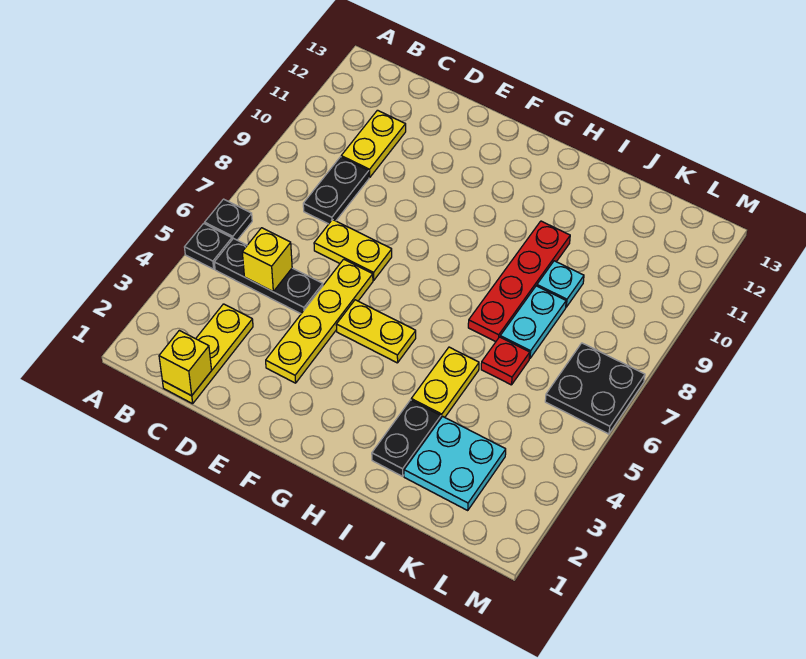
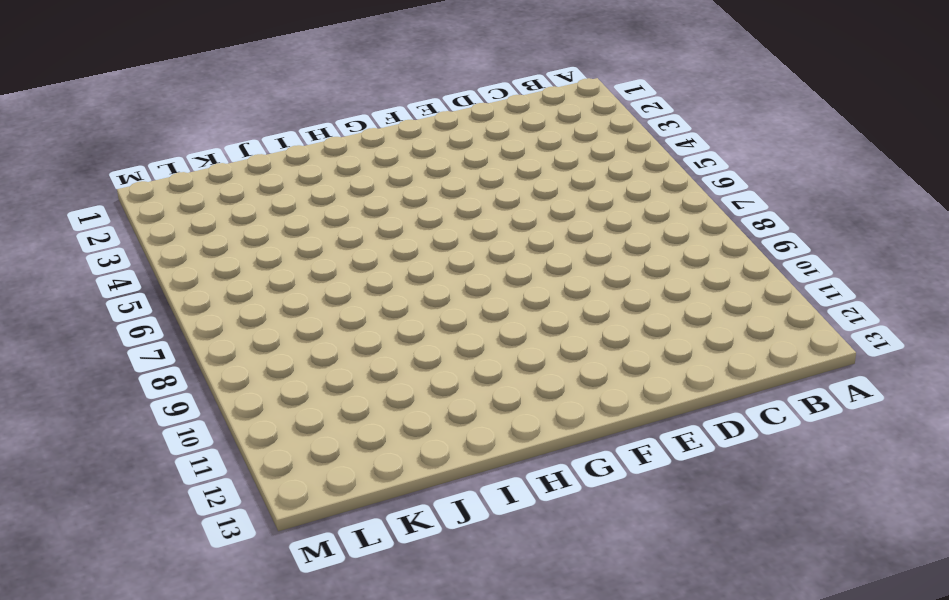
none -> black plate A5 level 1
none -> black plate A6 level 1
none -> black plate B5:D5 level 1

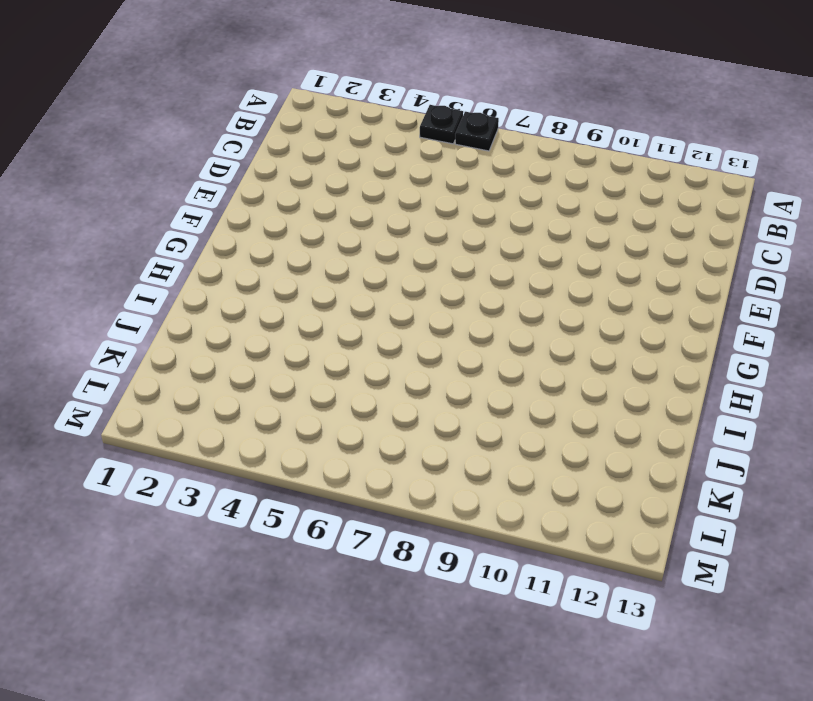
none -> black plate B5:D5 level 1
none -> yellow plate C1:C3 level 1
none -> black plate C8:C9 level 1

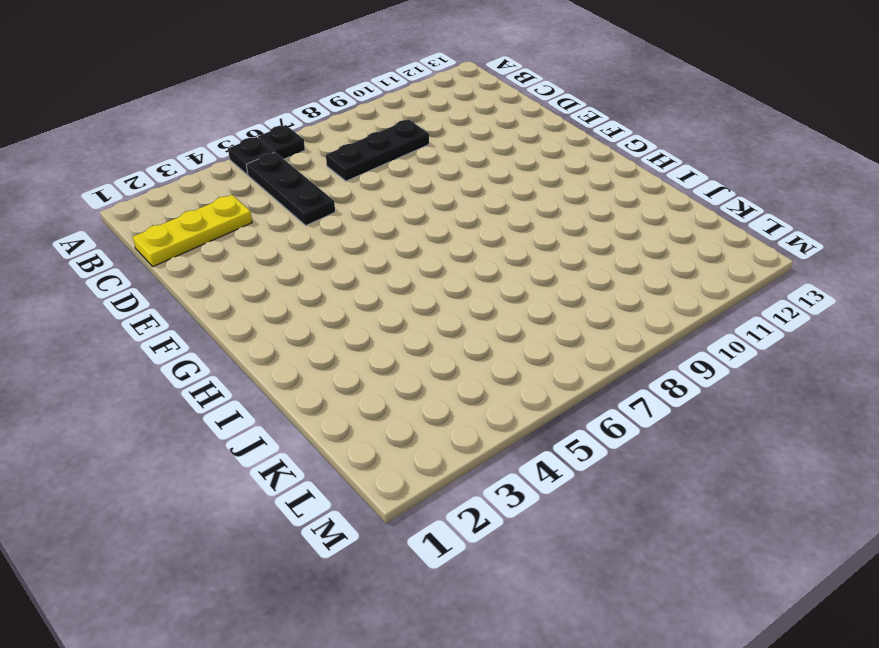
black plate C7:C9 level 1 -> black plate C8:C9 level 1
none -> yellow plate C10:C11 level 1
none -> yellow plate D7:E7 level 1
none -> yellow plate E3:E6 level 1

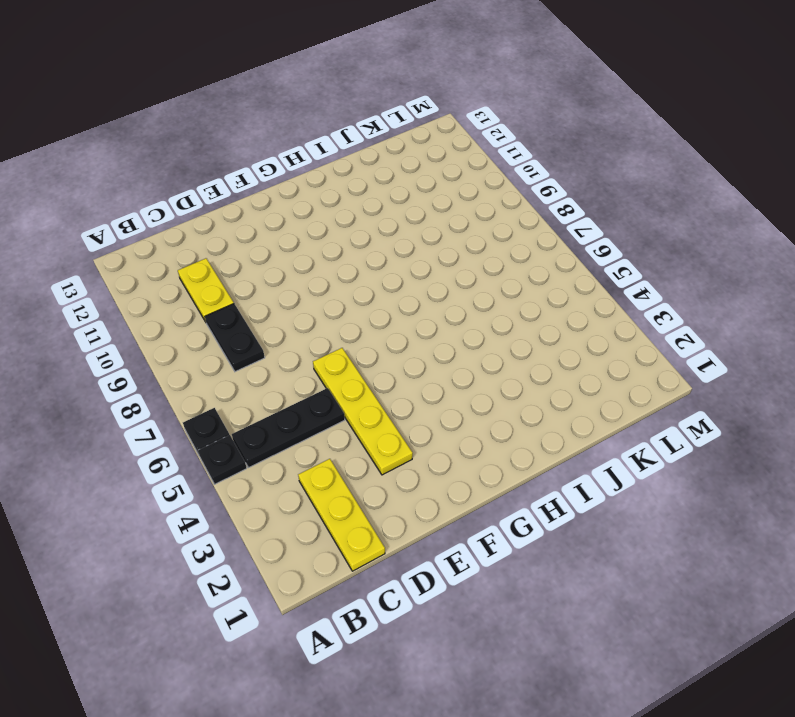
none -> yellow plate D7:E7 level 1
none -> yellow plate F5:G5 level 1
none -> black plate I2:I3 level 1

